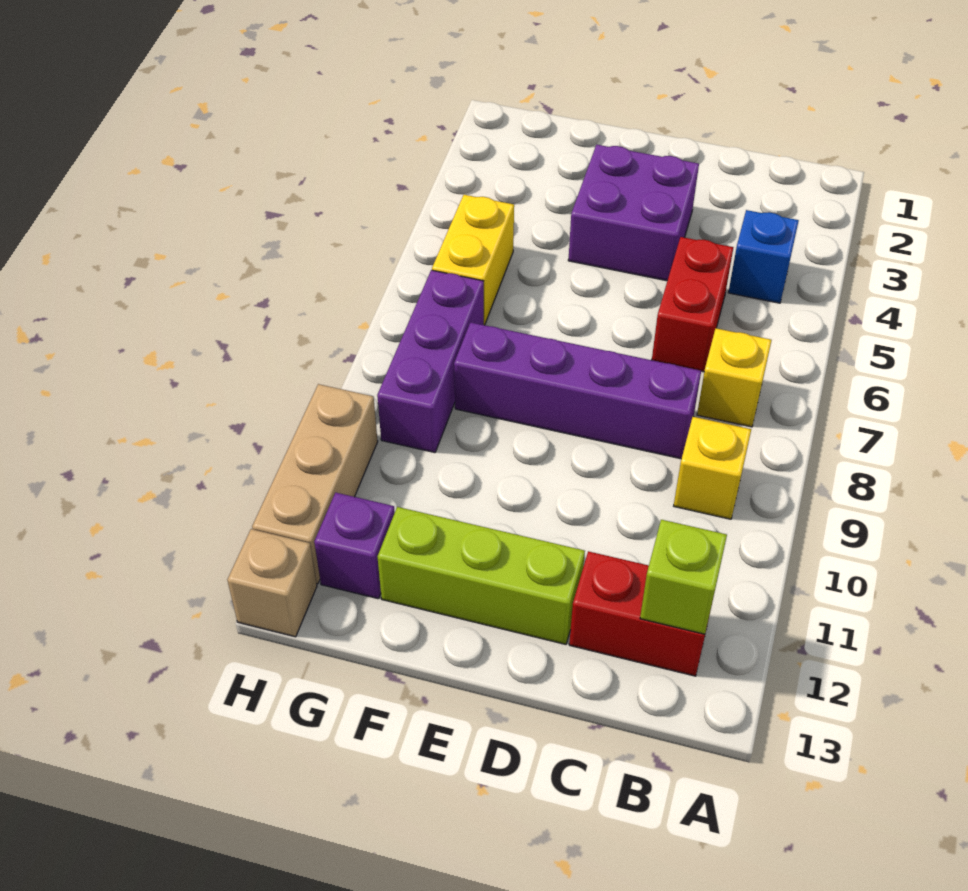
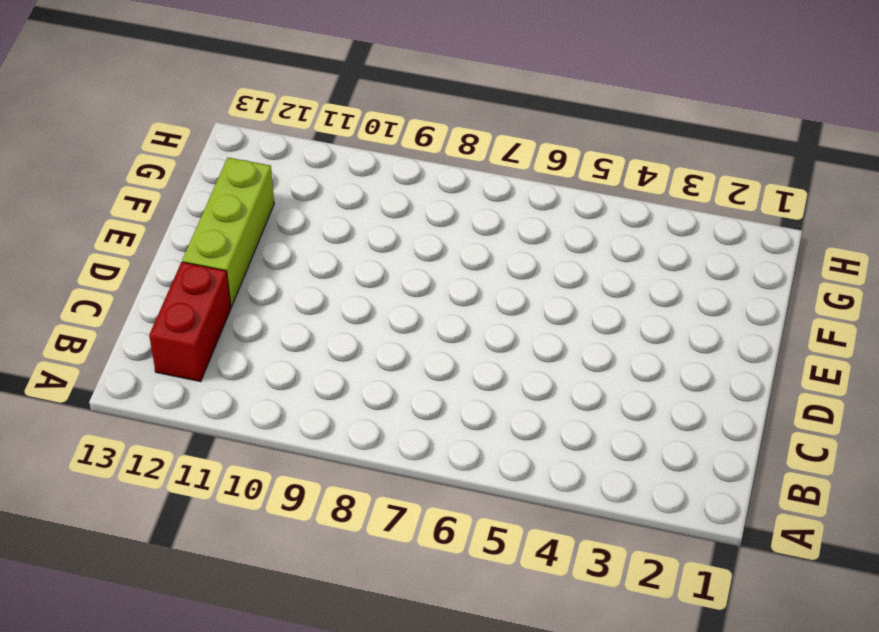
none -> blue brick B4 level 1
none -> yellow brick B7 level 1
none -> yellow brick B9 level 1

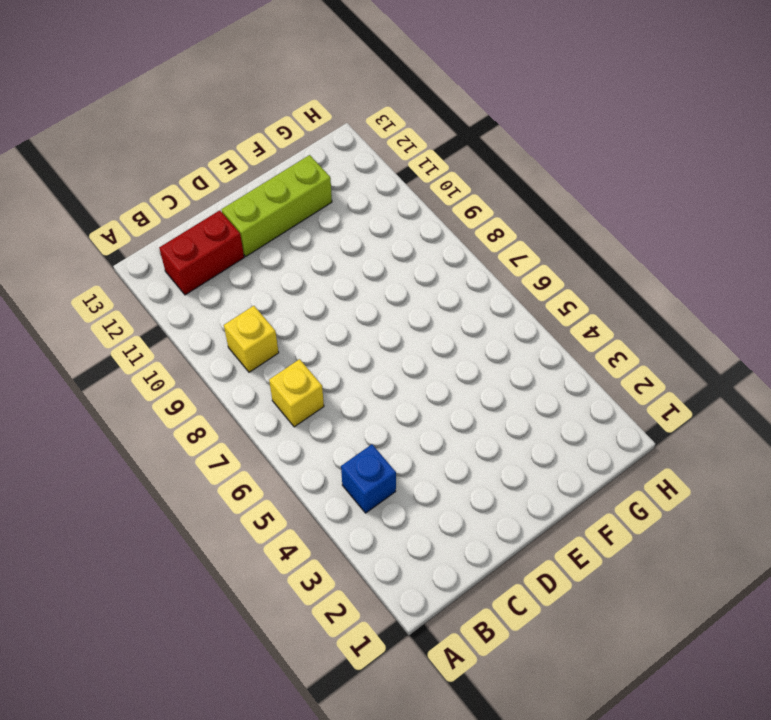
none -> red brick C5:C6 level 1
none -> purple brick C8:F8 level 1
none -> purple brick D3:E4 level 1

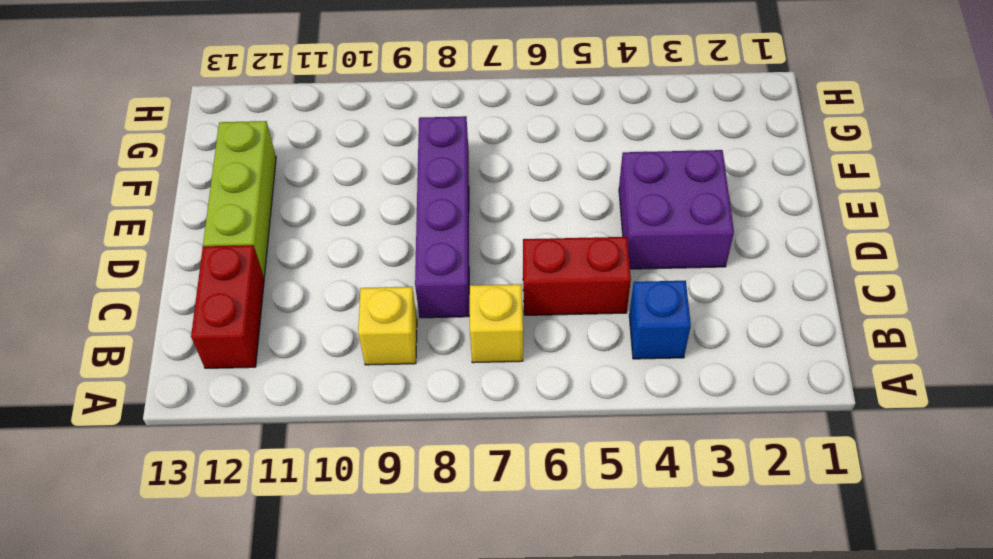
none -> yellow brick G5:G6 level 1
none -> purple brick G7:G9 level 1
none -> purple brick G12 level 1

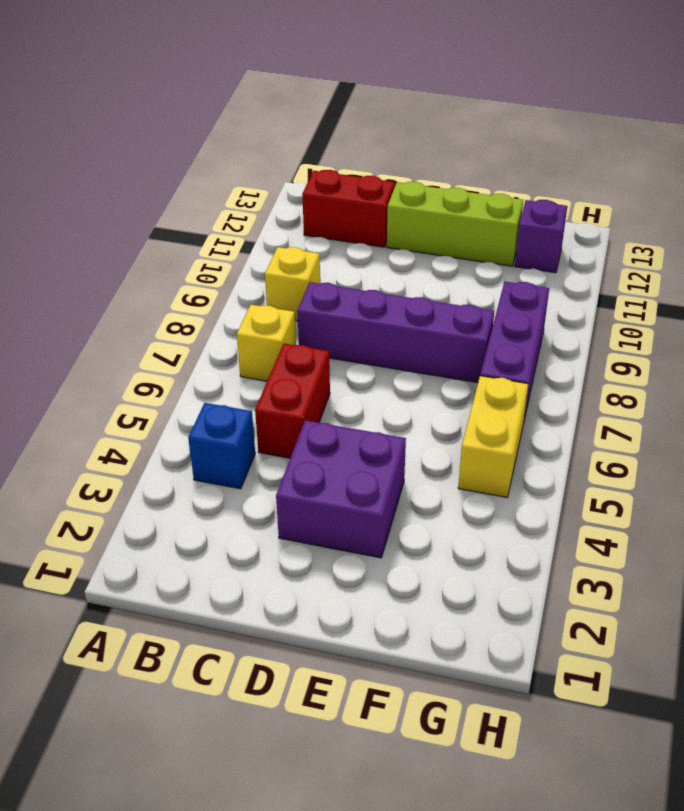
none -> tan brick H10:H12 level 1
none -> tan brick H13 level 1
none -> lime brick B12 level 2

